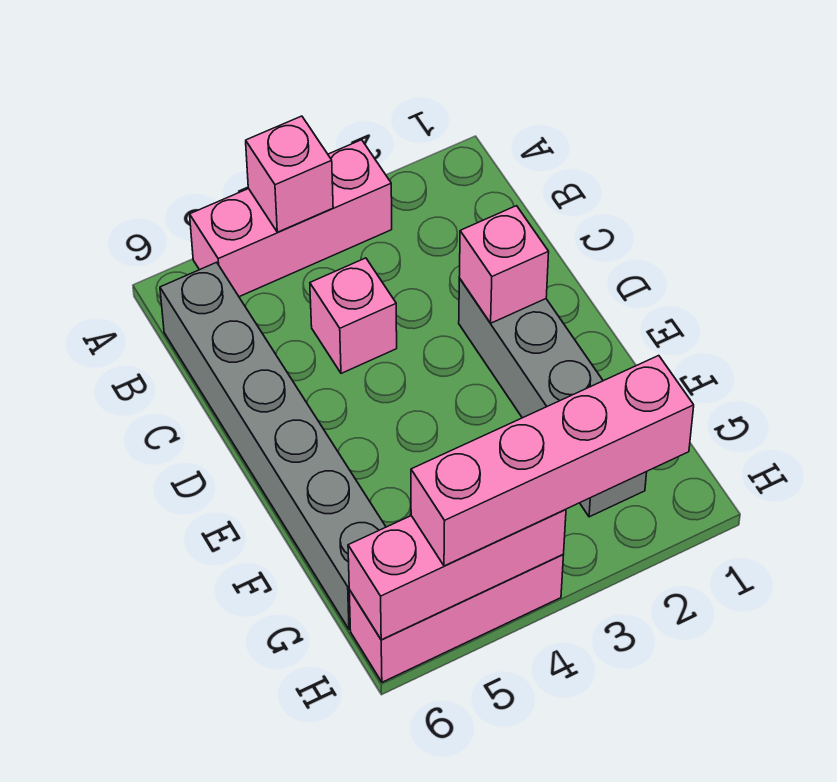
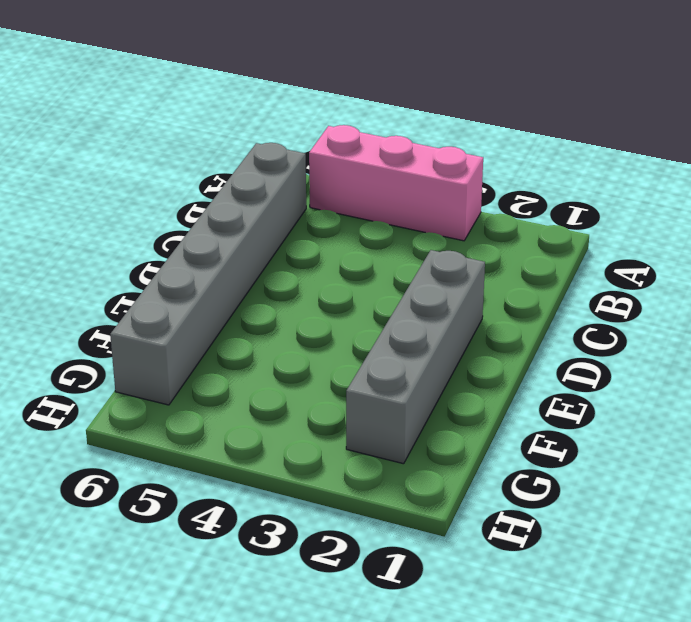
none -> pink brick C4 level 1
none -> pink brick H4:H6 level 1

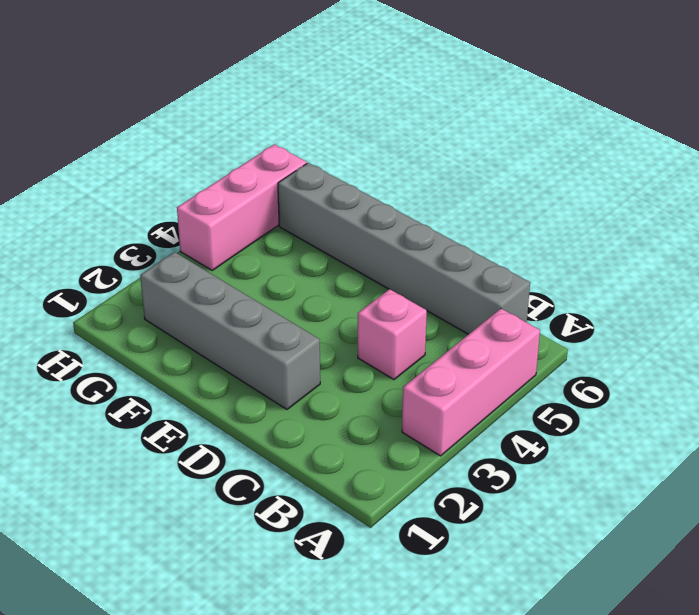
none -> pink brick A4 level 2
none -> pink brick D2 level 2

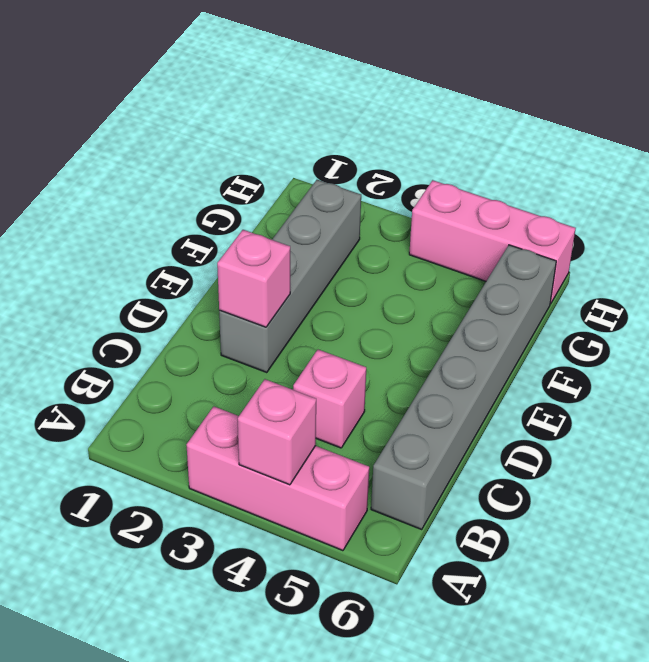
none -> pink brick H4:H6 level 2
none -> pink brick H2:H5 level 3

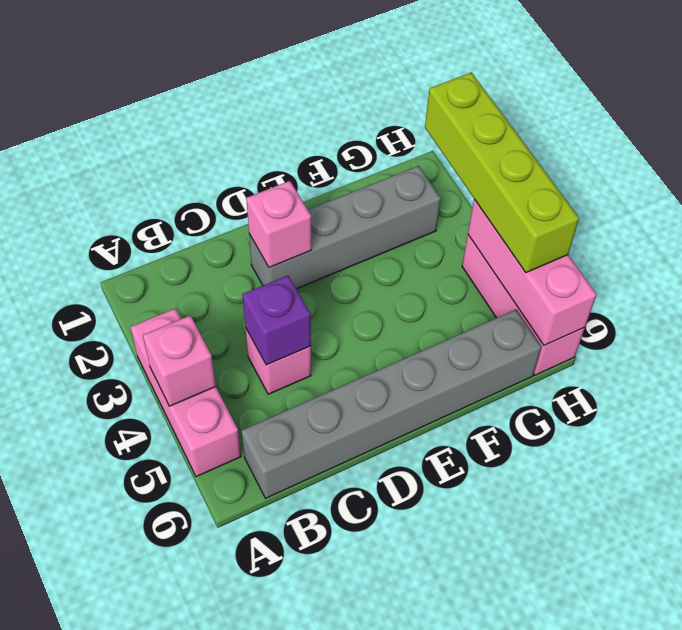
purple brick C4 level 2 -> none
lime brick H2:H5 level 3 -> pink brick H2:H5 level 3

